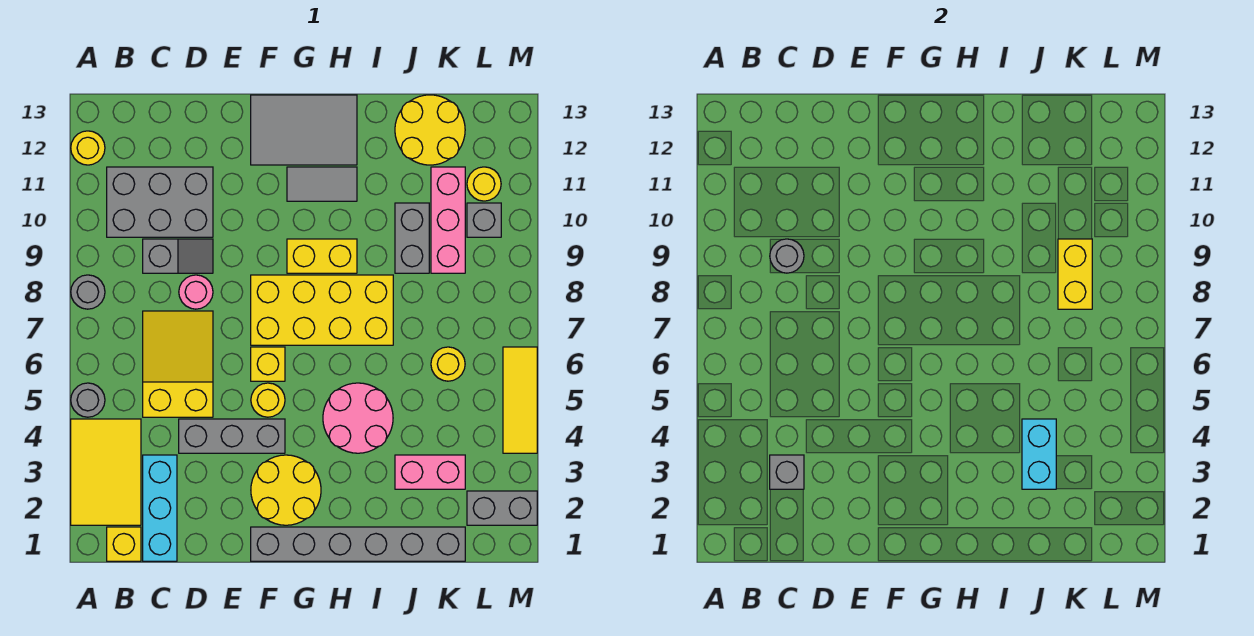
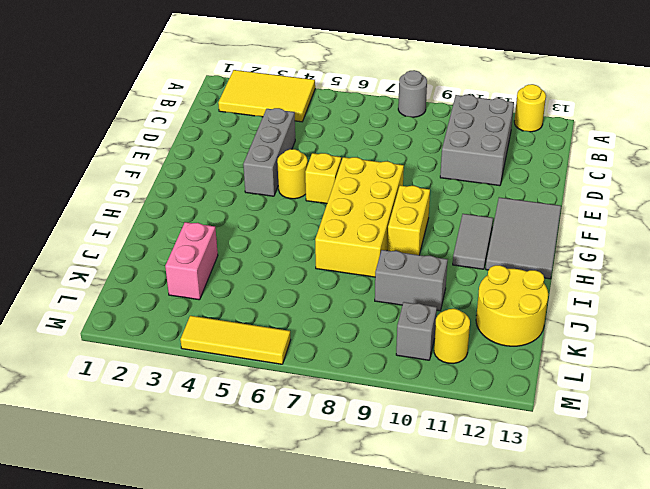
none -> grey round brick A5 level 1
none -> yellow brick B1 level 1
none -> cyan brick C1:C3 level 1
none -> yellow slope C5:D7 level 1 top 5

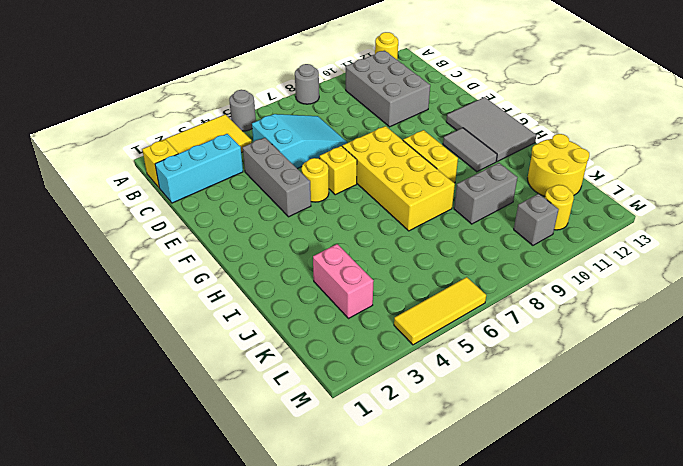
cyan slope C5:D7 level 1 top 5 -> yellow slope C5:D7 level 1 top 5
none -> grey slope C9:D9 level 1 top C
none -> pink round brick D8 level 1
none -> grey brick F1:K1 level 1
none -> yellow round brick F2:G3 level 1

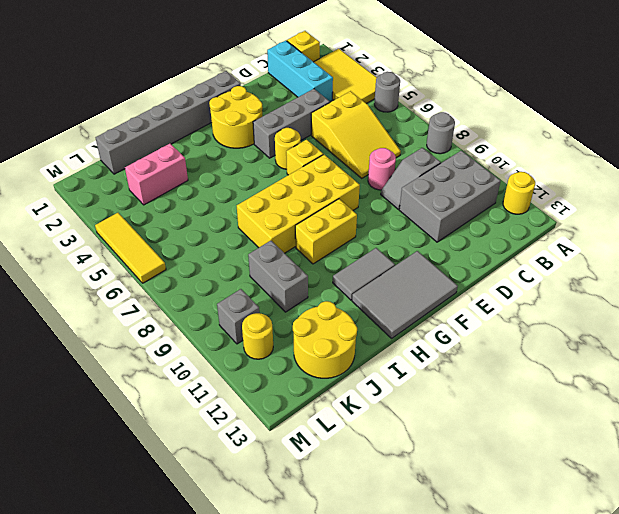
none -> pink round brick H4:I5 level 1
none -> yellow round brick K6 level 1
none -> pink brick K9:K11 level 1
none -> grey brick L2:M2 level 1

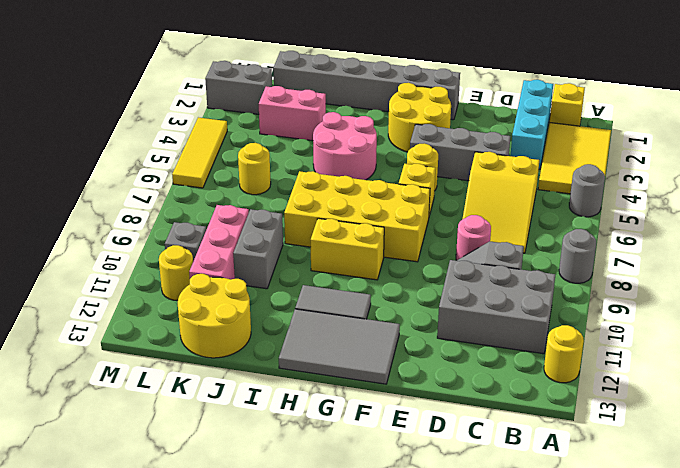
none -> grey brick C3 level 2
none -> grey round brick C9 level 2
none -> cyan brick J3:J4 level 2
none -> yellow brick K8:K9 level 2

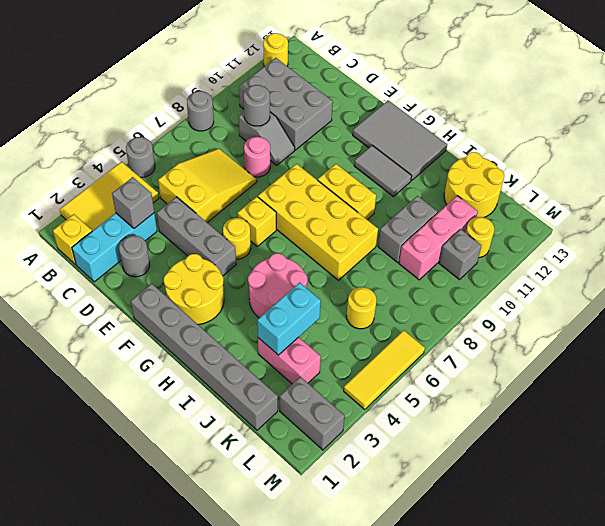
grey round brick D2 level 1 -> none
none -> yellow brick K8:K9 level 2

